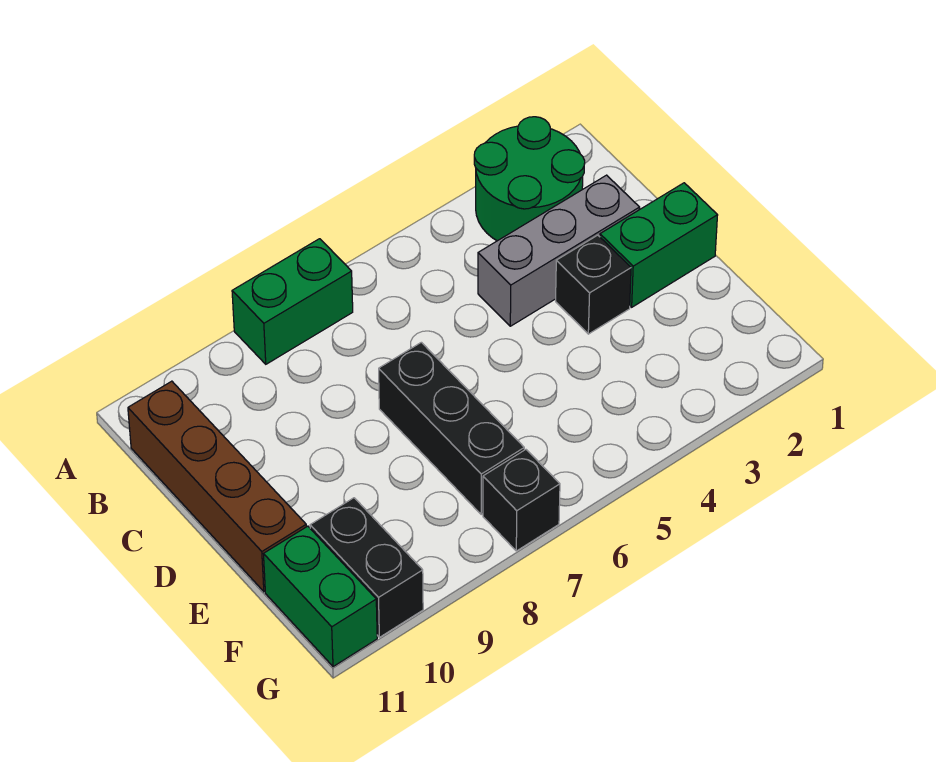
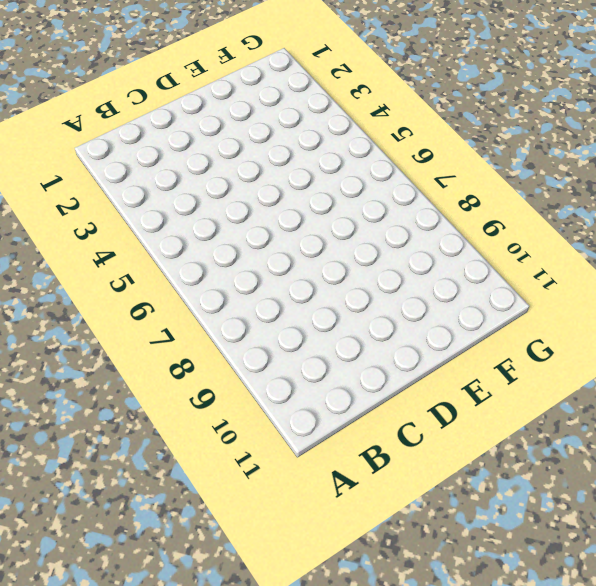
none -> green round brick A2:B3 level 1
none -> green brick A7:A8 level 1

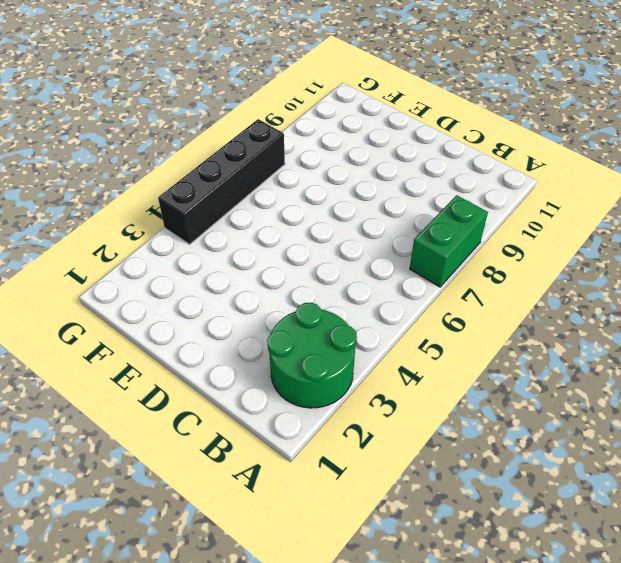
black brick G4:G7 level 1 -> black brick G7 level 1
none -> brown brick B11:E11 level 1
none -> grey brick C2:C4 level 1

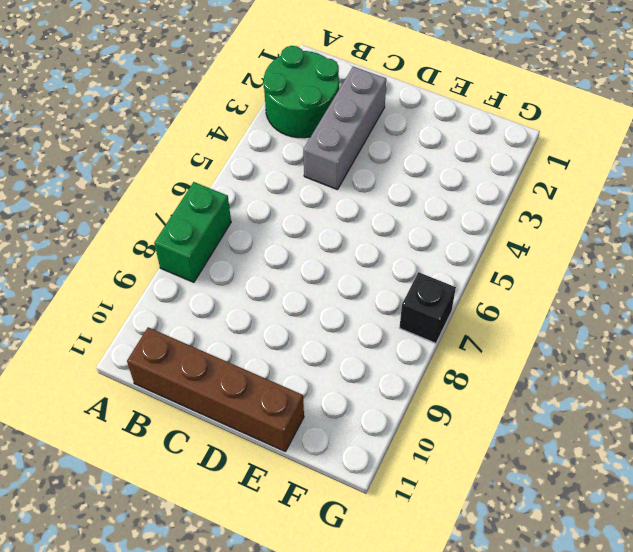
none -> green brick D1:D2 level 1
none -> black brick D3 level 1

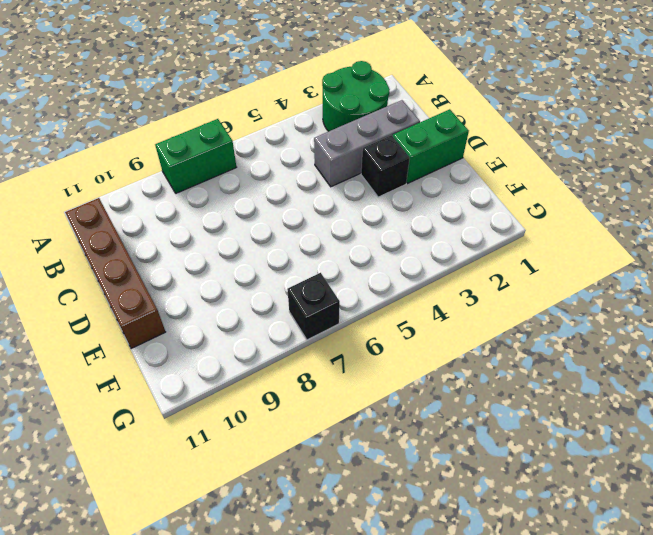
none -> black brick D7:F7 level 1
none -> black brick F10:G10 level 1

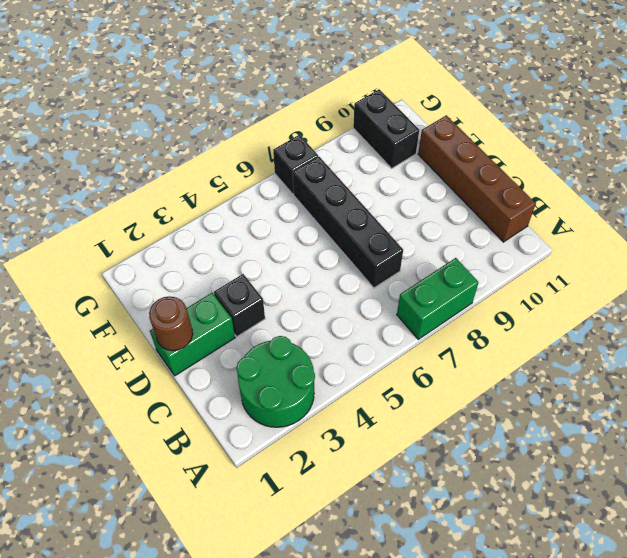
black brick C7:F7 level 1 -> black brick D7:F7 level 1
brown round brick D1 level 2 -> none
none -> grey brick C2:C4 level 1
none -> green brick F11:G11 level 1

